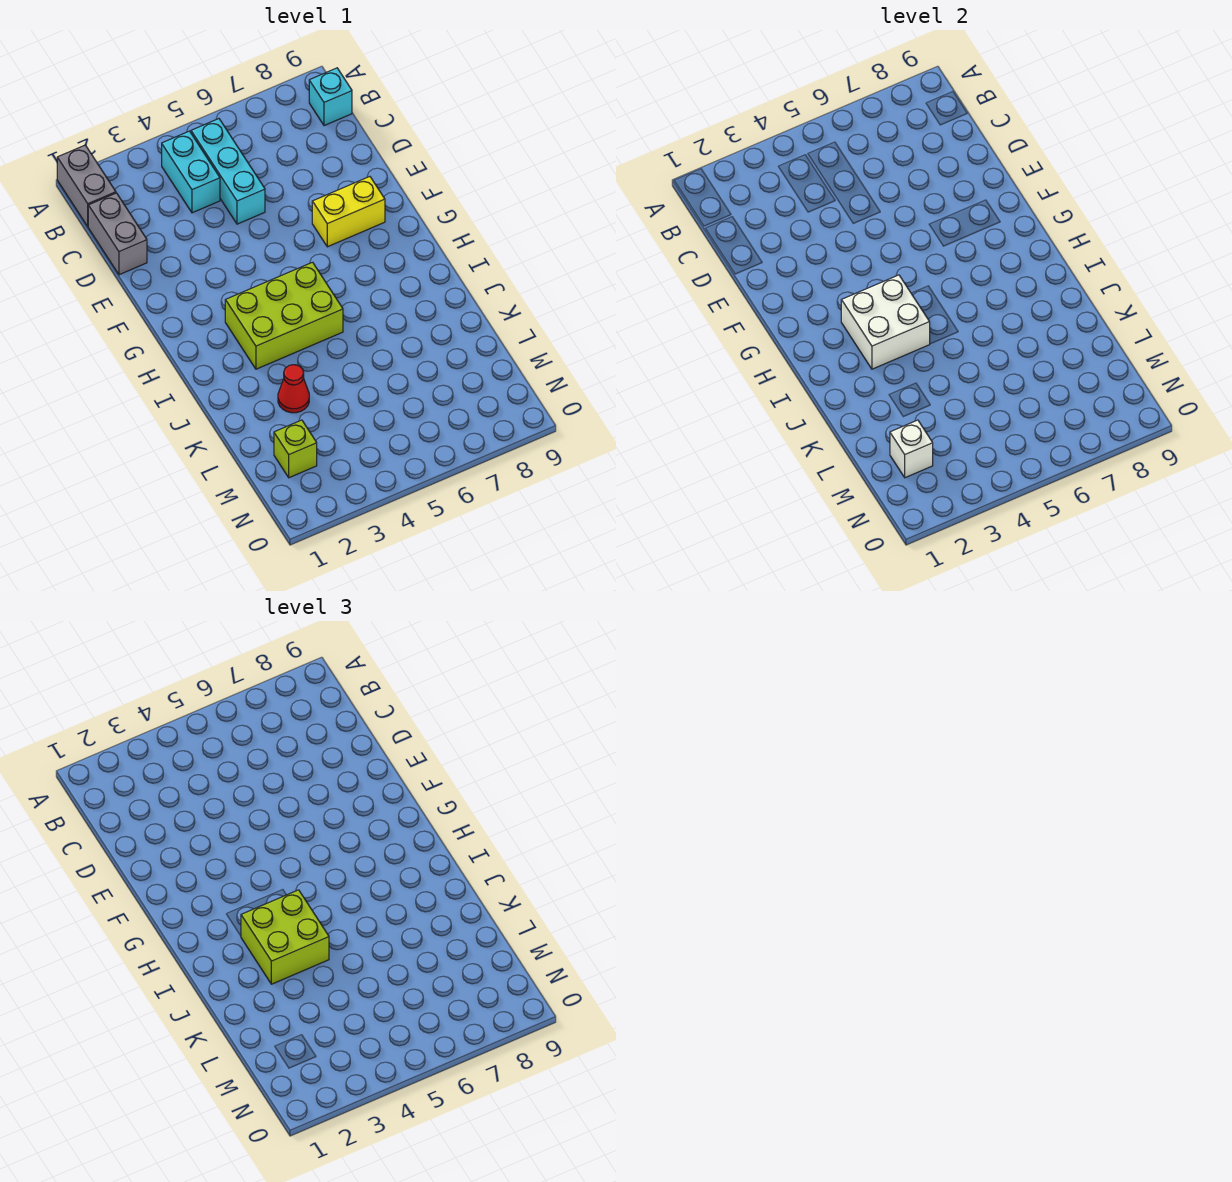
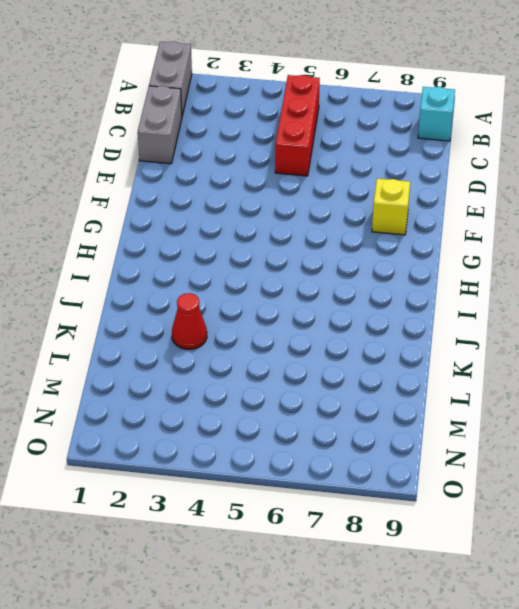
red brick B5:D5 level 1 -> cyan brick B5:D5 level 1
yellow brick F8 level 1 -> yellow brick F7:F8 level 1
none -> cyan brick B4:C4 level 1
none -> lime brick H3:I5 level 1
none -> lime brick M2 level 1

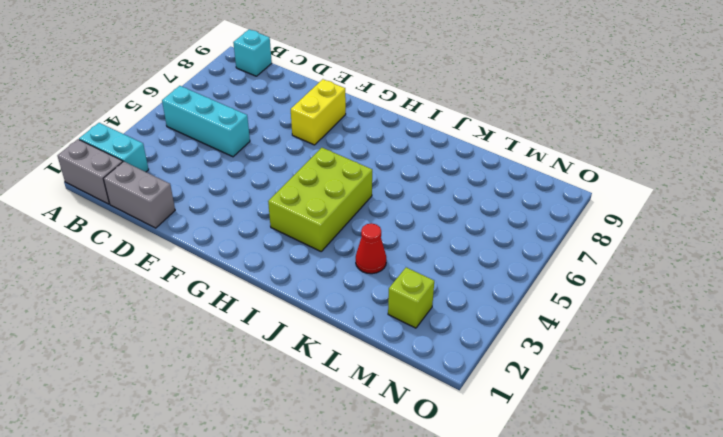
cyan brick A2:B2 level 1 -> cyan brick B4:C4 level 1
none -> white brick H3:I4 level 2
none -> white brick M2 level 2
none -> lime brick I3:J4 level 3

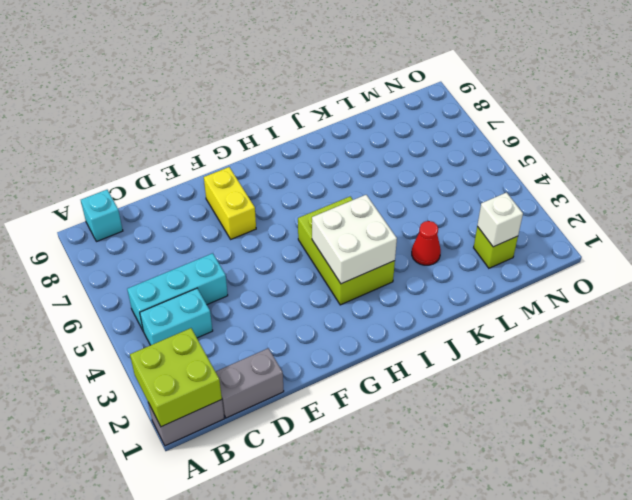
lime brick A1:B2 level 2 -> lime brick I3:J4 level 3

